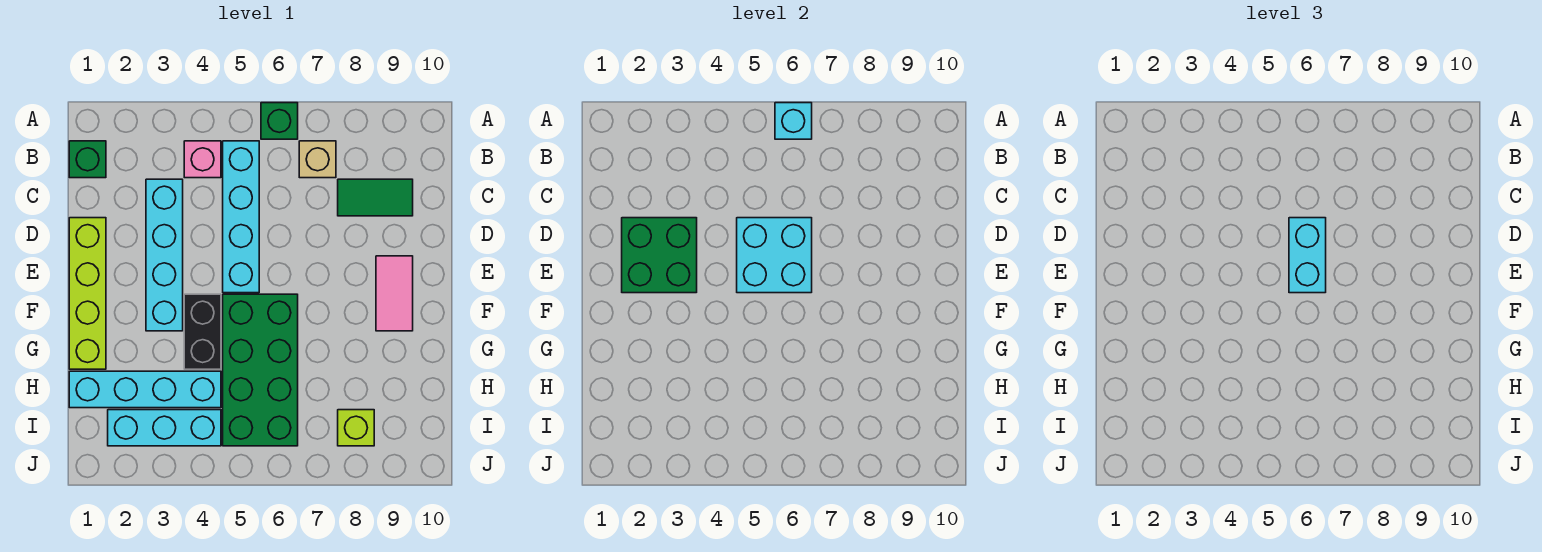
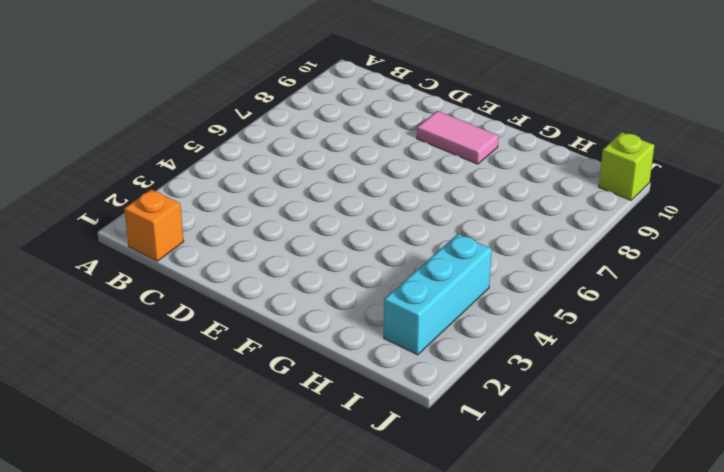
orange brick B1 level 1 -> green brick B1 level 1
lime brick J10 level 1 -> lime brick I8 level 1
none -> green brick A6 level 1
none -> pink brick B4 level 1
none -> cyan brick B5:E5 level 1

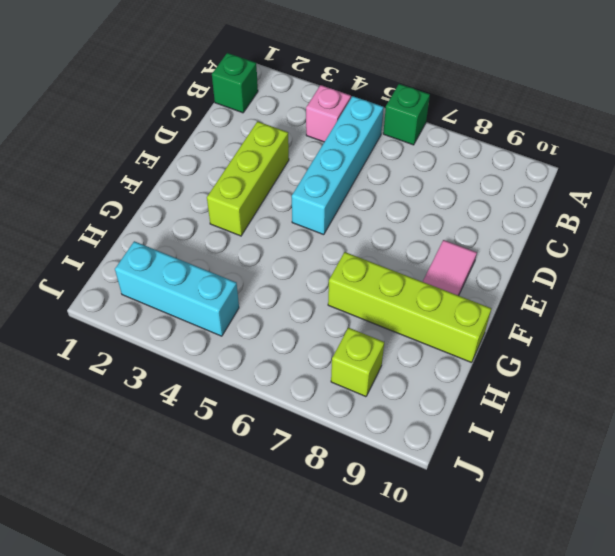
lime brick D3:F3 level 1 -> cyan brick C3:F3 level 1
lime brick G7:G10 level 1 -> lime brick D1:G1 level 1
none -> tan brick B7 level 1
none -> green tile C8:C9 level 1
none -> black brick F4:G4 level 1

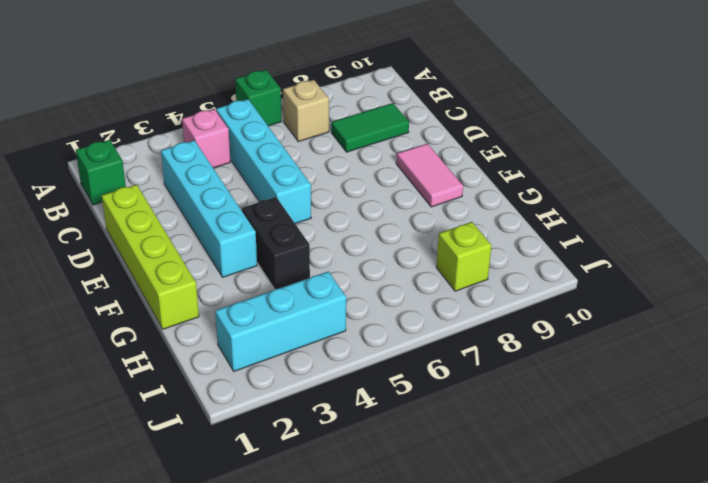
none -> green brick F5:I6 level 1
none -> cyan brick H1:H4 level 1
none -> cyan brick A6 level 2

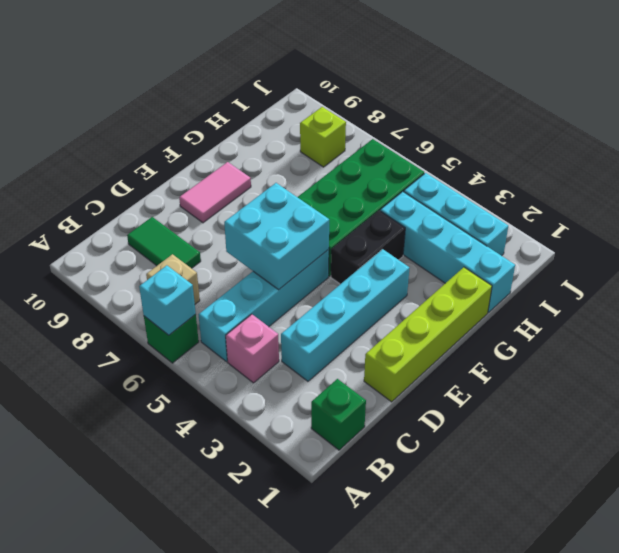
none -> green brick D2:E3 level 2
none -> cyan brick D6:E6 level 3

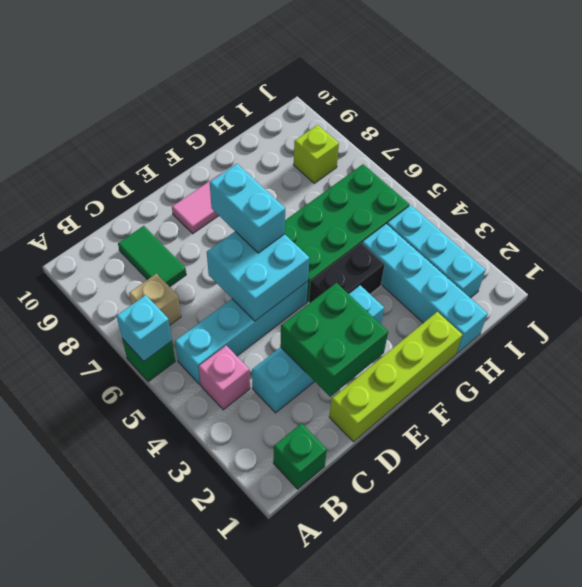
cyan brick E6:E7 level 3 -> cyan brick D6:E6 level 3

